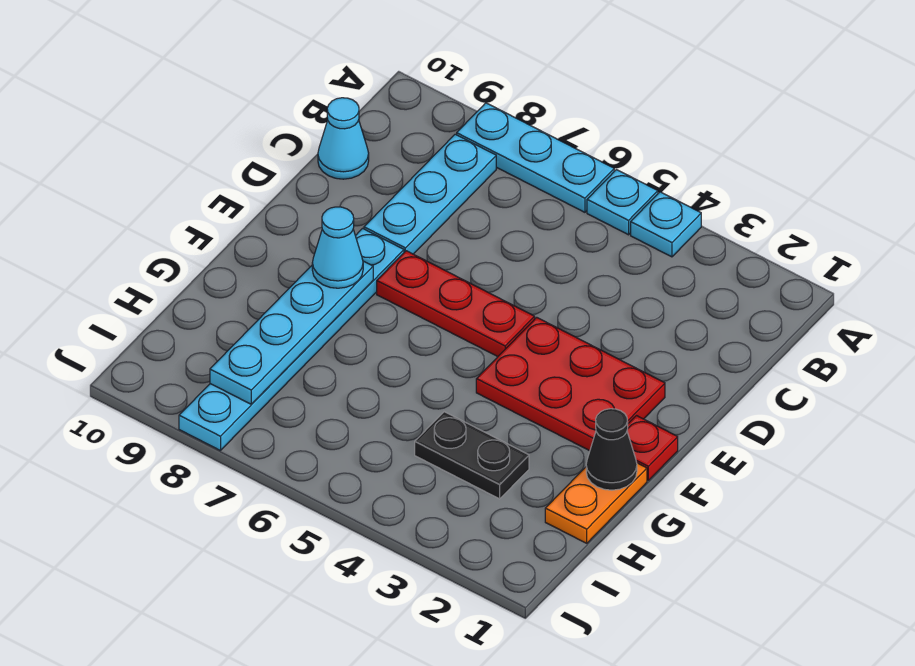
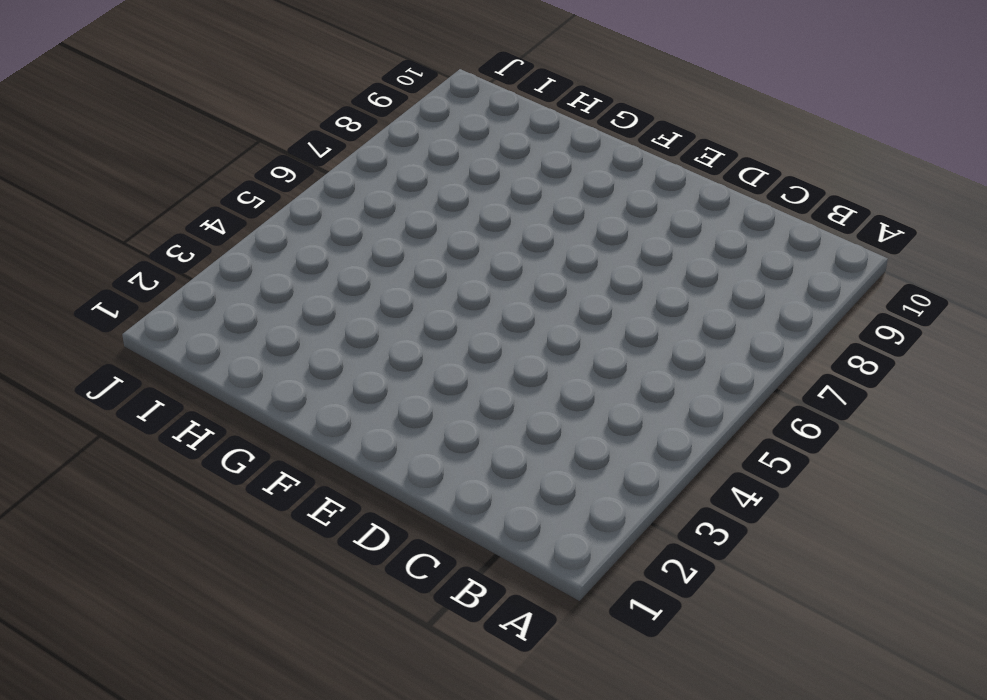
none -> cyan plate A4 level 1
none -> cyan plate A5 level 1
none -> cyan plate A6:A8 level 1

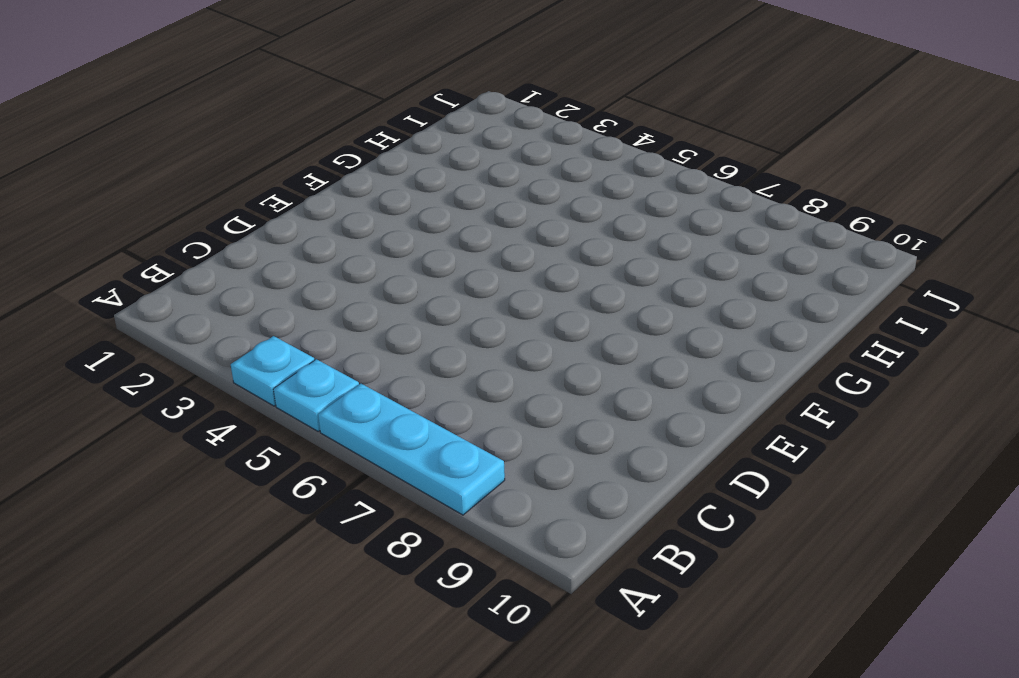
none -> cyan plate B8:D8 level 1
none -> cyan cone C10 level 1
none -> red plate E2:F4 level 1

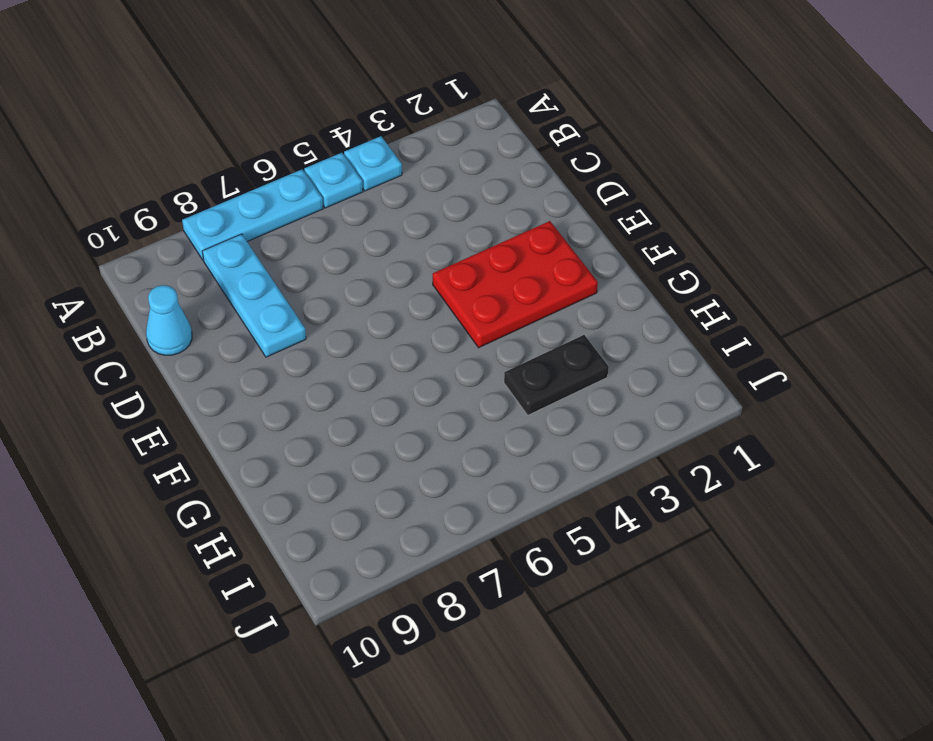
none -> red plate E5:E7 level 1
none -> cyan plate E8:J8 level 1
none -> red plate F1 level 1

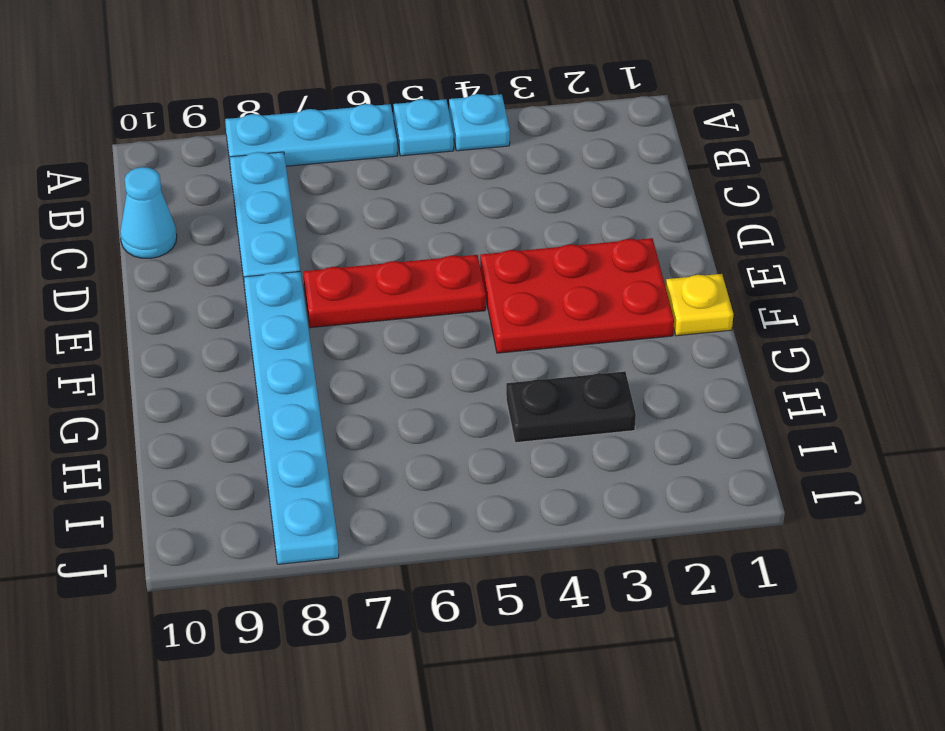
yellow plate F1 level 1 -> red plate F1 level 1
none -> orange plate G1:H1 level 1
none -> cyan plate F8:I8 level 2
none -> black cone G1 level 2

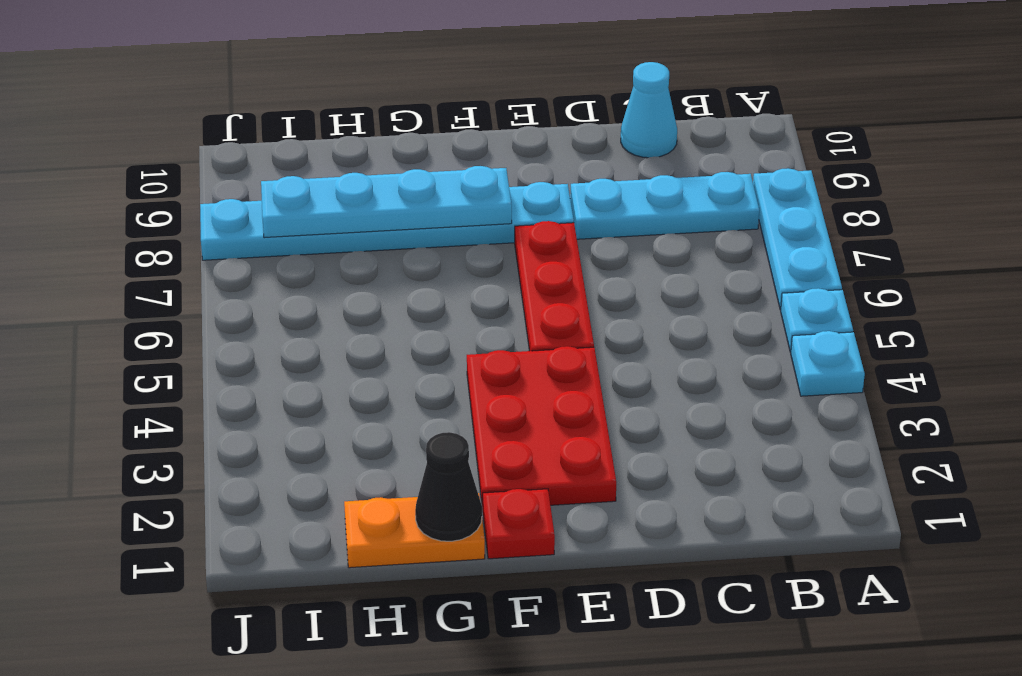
none -> black plate H3:H4 level 1
none -> cyan cone F8 level 3

